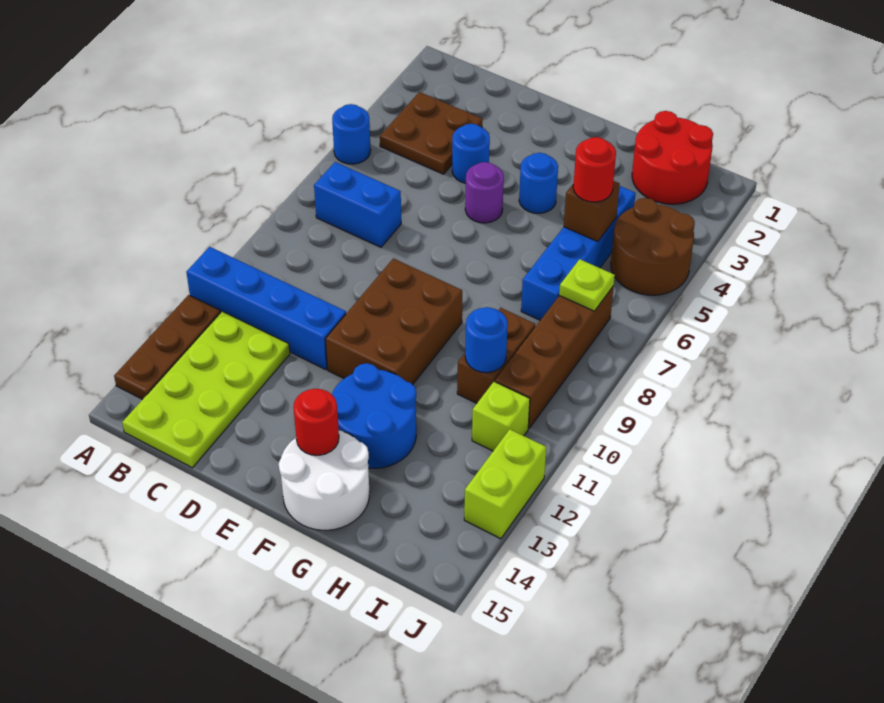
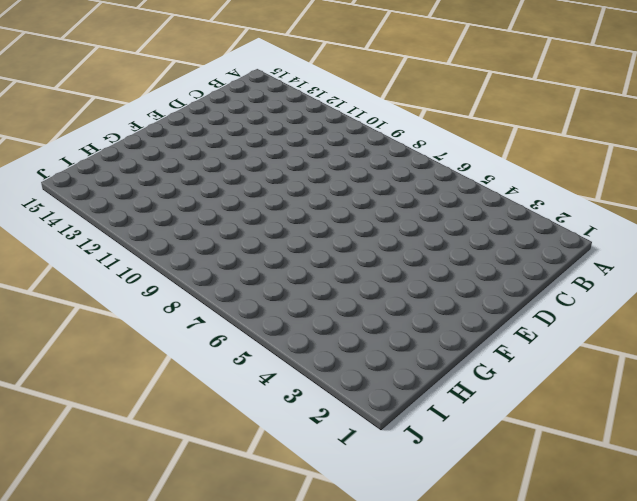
none -> blue round brick A5 level 1
none -> blue brick A11:D11 level 1
none -> brown plate A12:A14 level 1

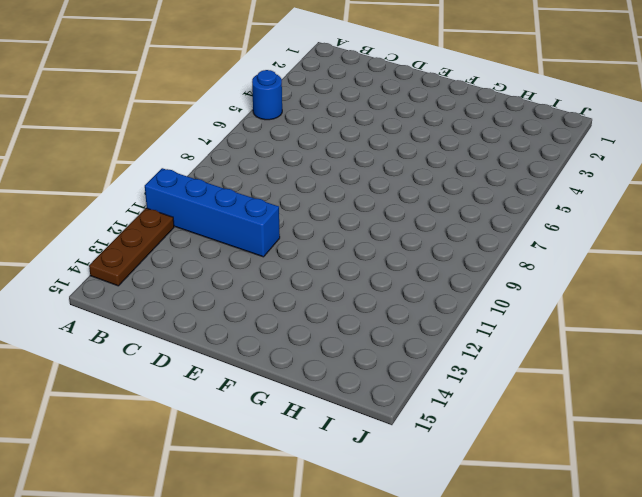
none -> brown plate B3:C4 level 1
none -> blue brick B7:C7 level 1
none -> lime plate B12:C15 level 1

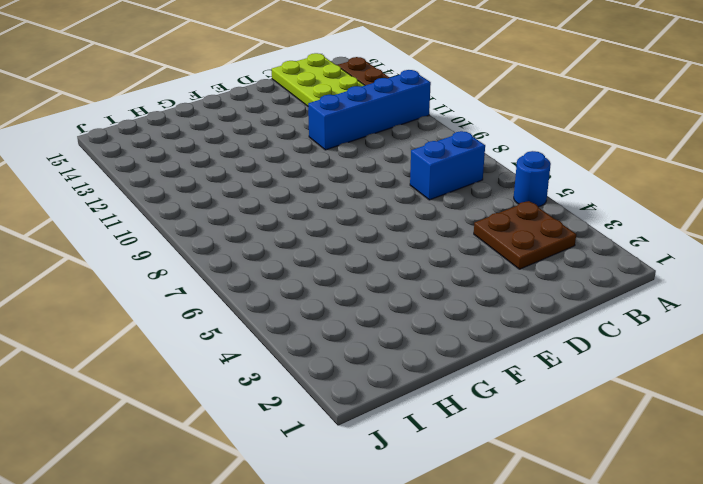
none -> blue round brick D4 level 1
none -> purple round brick E5 level 1
none -> brown brick E9:F11 level 1

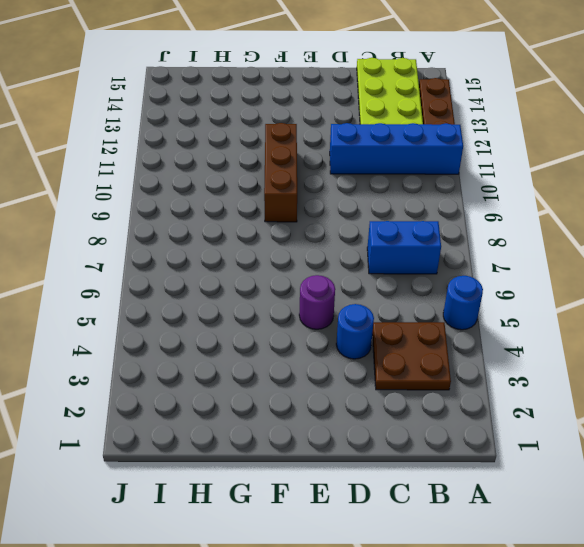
brown brick F9:F11 level 1 -> brown brick E9:F11 level 1
none -> blue round brick F4 level 1
none -> blue round brick F12:G13 level 1
none -> white round brick F14:G15 level 1

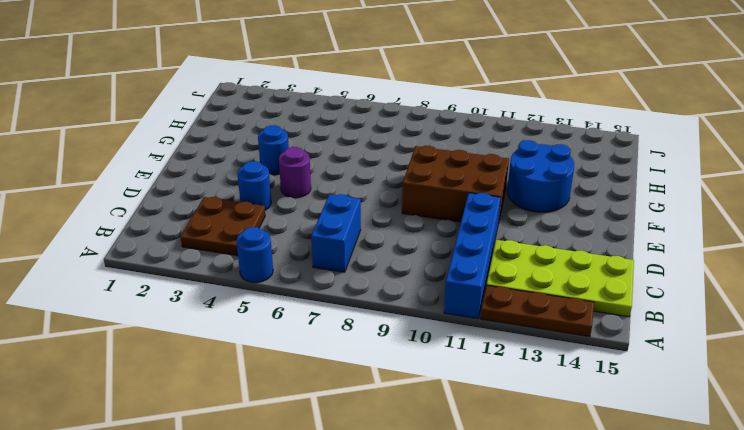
none -> white round brick F14:G15 level 1
none -> red round brick H1:I2 level 1
none -> blue brick H4:H7 level 1

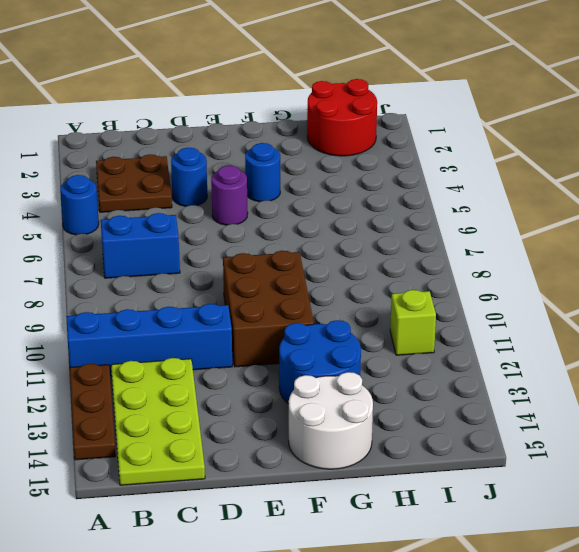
none -> blue brick H4:H7 level 1
none -> brown brick H9:H10 level 1
none -> brown round brick I4:J5 level 1

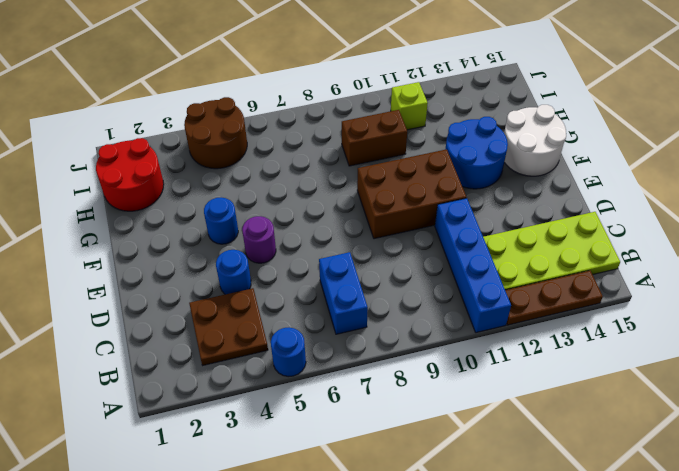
none -> blue brick H4:H7 level 1
none -> brown brick I7:I10 level 1
none -> lime brick J12:J13 level 1

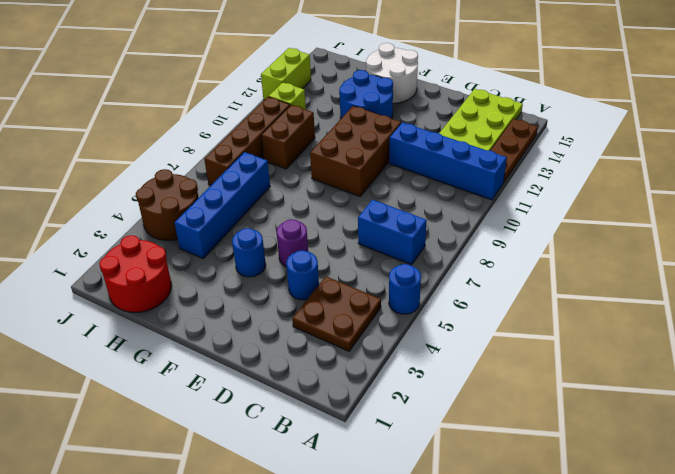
none -> red round brick F14 level 2
none -> brown brick H5 level 2
none -> blue round brick H10 level 2

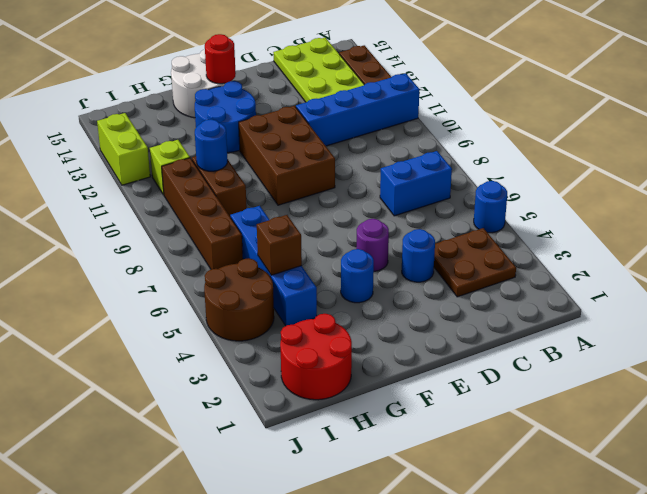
none -> lime plate I7 level 2
none -> red round brick H5 level 3

